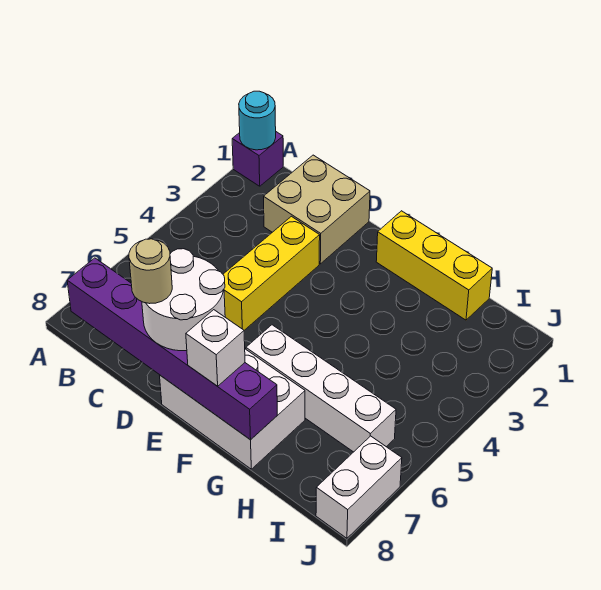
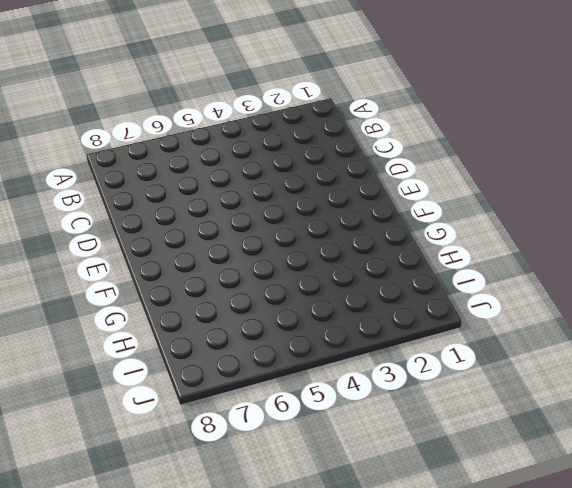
none -> purple brick A1 level 1
none -> tan brick C1:D2 level 1
none -> yellow brick D3:D5 level 1

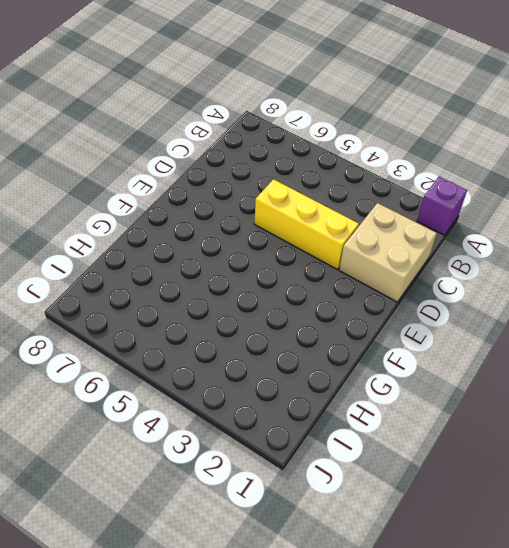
none -> white brick E7:G8 level 1
none -> yellow brick F1:H1 level 1
none -> white brick F6:I6 level 1

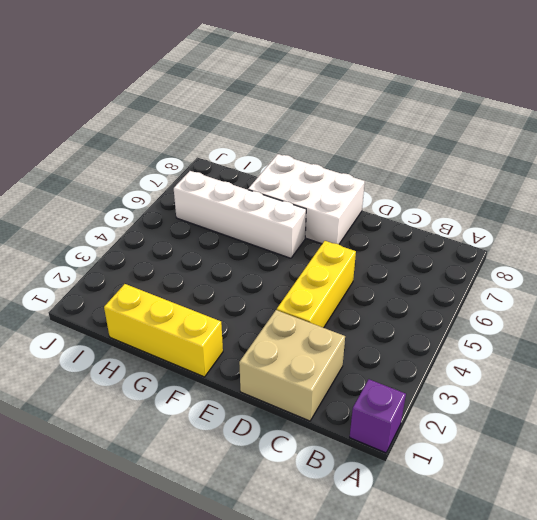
none -> white brick J7:J8 level 1
none -> cyan round brick A1 level 2
none -> purple brick B8:G8 level 2

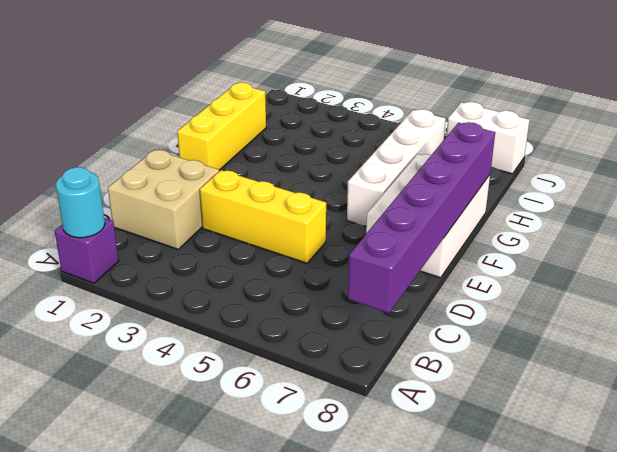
none -> white round brick D7:E8 level 3
none -> white brick F8 level 3
none -> tan round brick D8 level 4

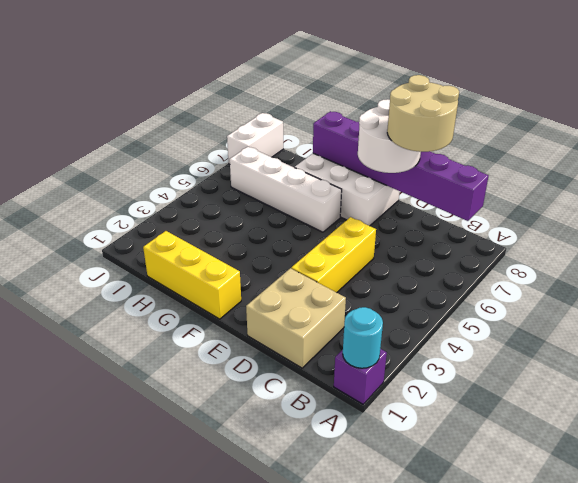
tan round brick C7:D8 level 4 -> tan round brick D8 level 4
none -> white brick F8 level 3

